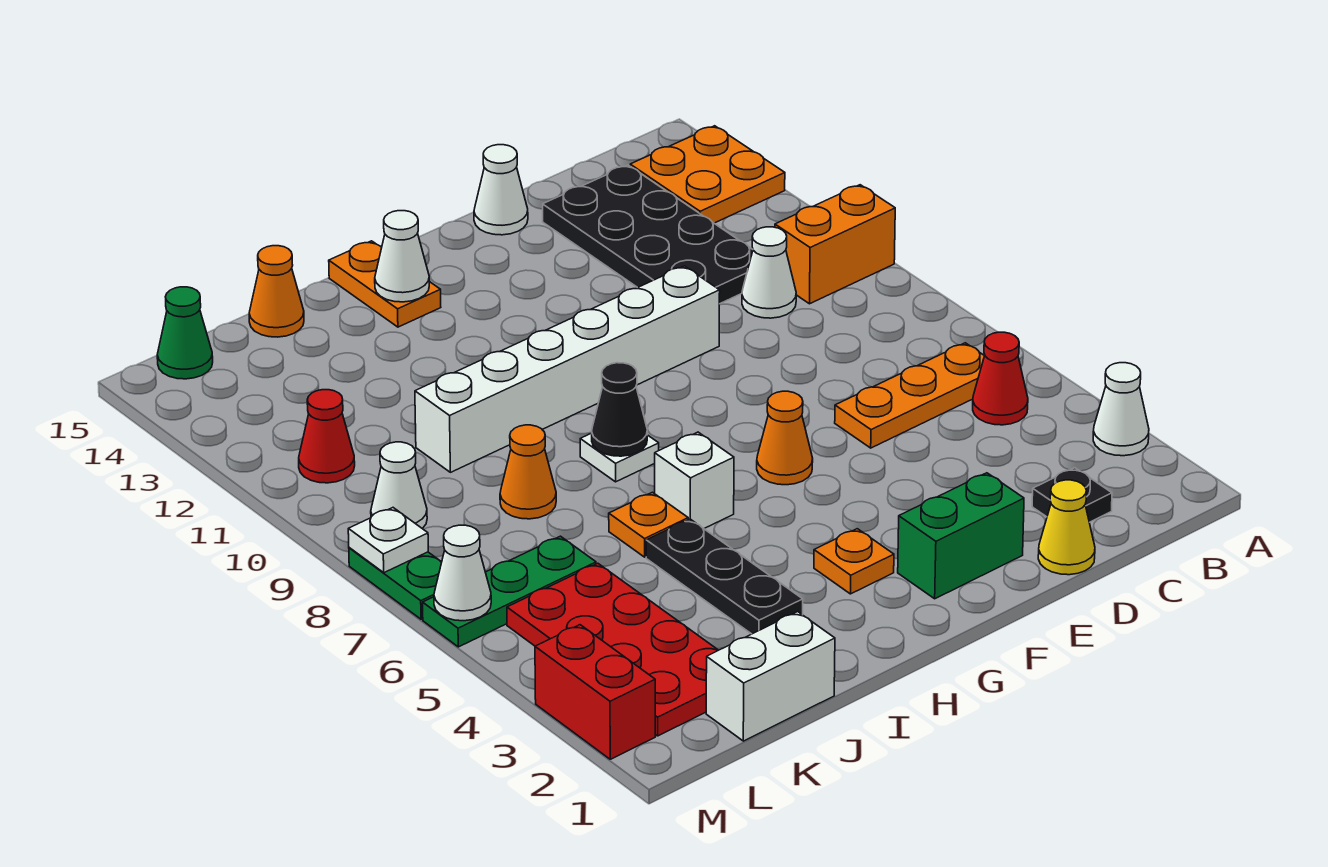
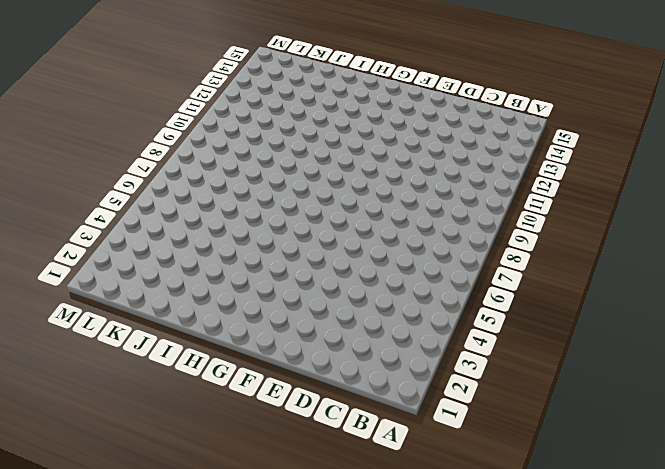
none -> white cone A3 level 1
none -> orange brick A10:B10 level 1
none -> orange plate A13:B14 level 1
none -> red cone B5 level 1

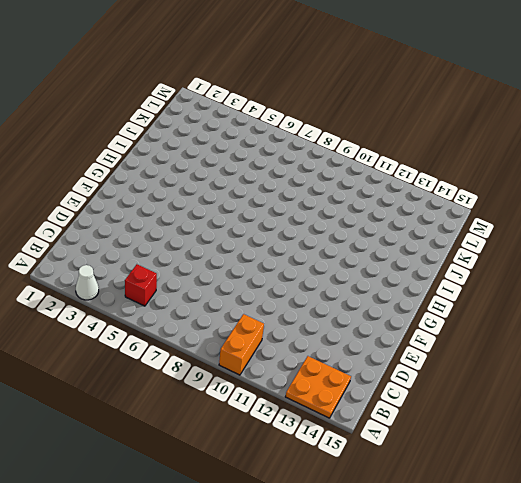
red brick B5 level 1 -> red cone B5 level 1
none -> orange plate B6:D6 level 1
none -> black plate C2 level 1
none -> white cone C10 level 1
none -> black plate C11:D14 level 1

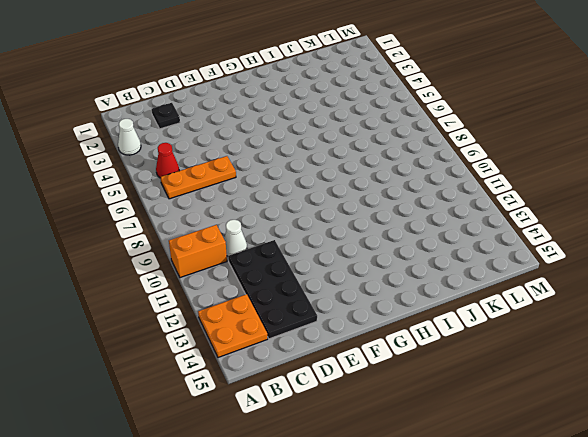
none -> yellow cone D1 level 1
none -> green brick E2:F2 level 1
none -> white brick E10:J10 level 1
none -> white cone E15 level 1

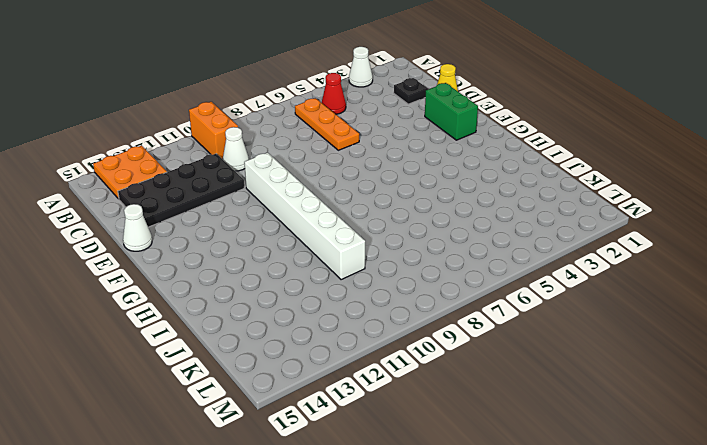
none -> orange cone F6 level 1
none -> orange plate G3 level 1
none -> white brick H6 level 1
none -> white plate H8 level 1

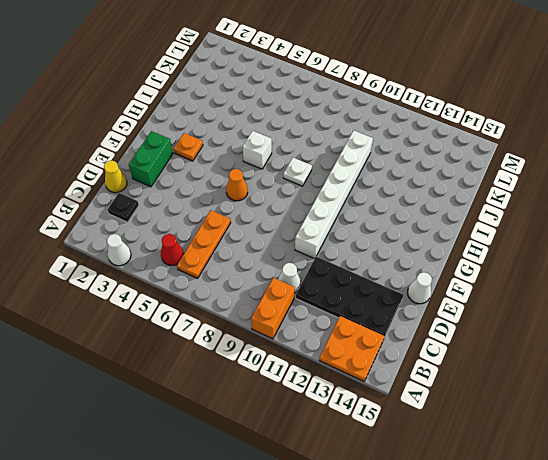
none -> orange plate H14:H15 level 1
none -> black plate I3:I5 level 1
none -> orange plate I6 level 1
none -> white brick J1:K1 level 1

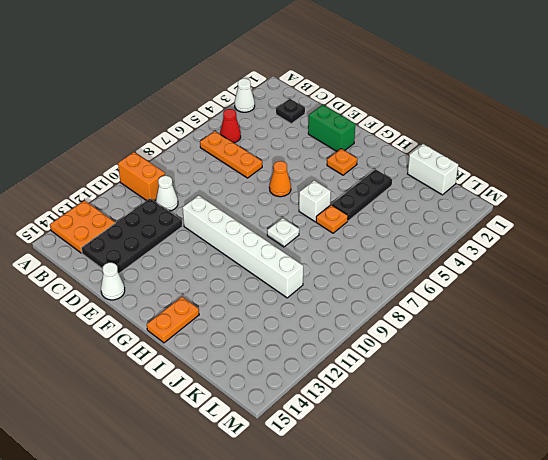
none -> yellow cone D1 level 1
none -> orange cone J8 level 1
none -> orange cone J15 level 1
none -> red plate K2:L5 level 1

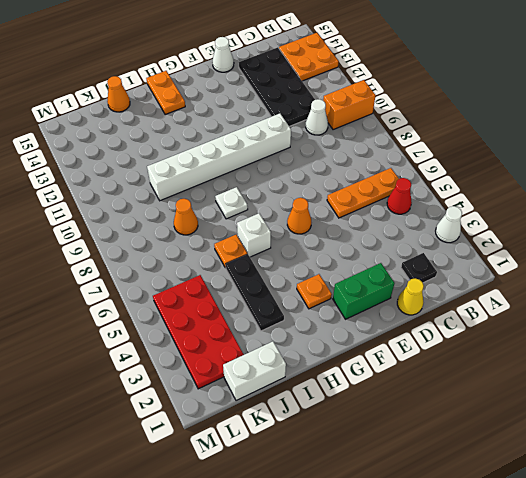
none -> green plate K6:M6 level 1
none -> white cone L9 level 1
none -> red cone L11 level 1
none -> green cone L15 level 1

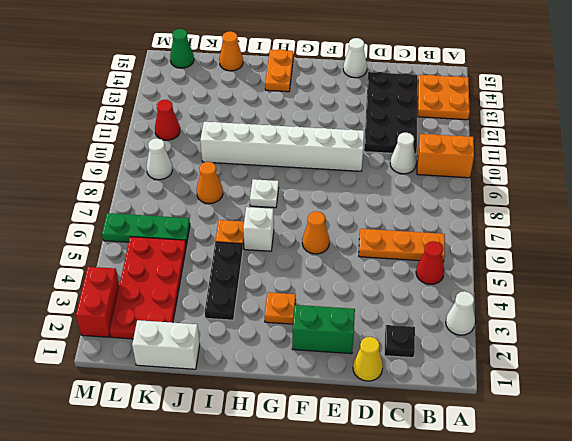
none -> green plate M7:M8 level 1
none -> black cone H8 level 2
none -> white cone H14 level 2
none -> white cone M6 level 2

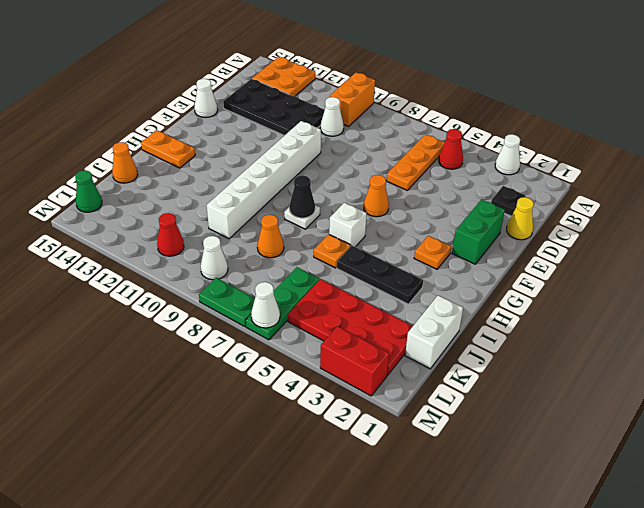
none -> white cone H14 level 2
none -> white plate M8 level 2

